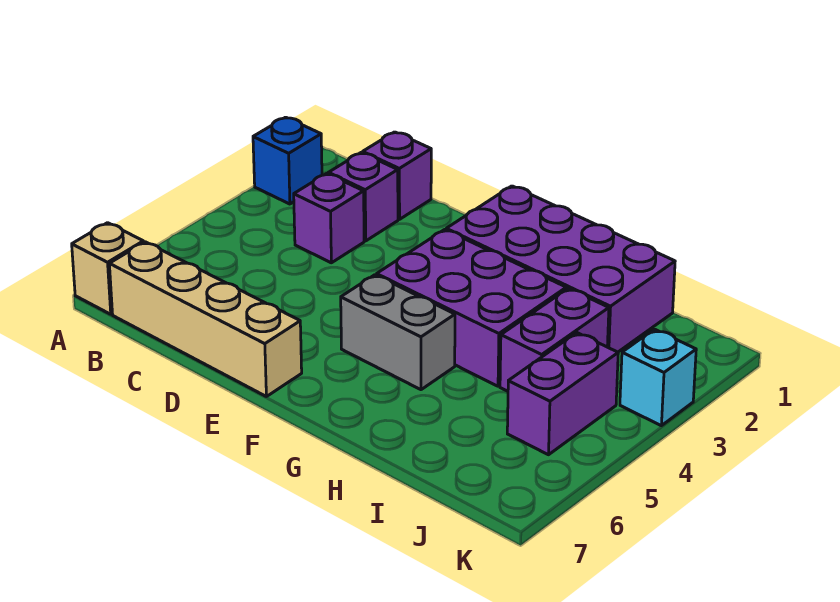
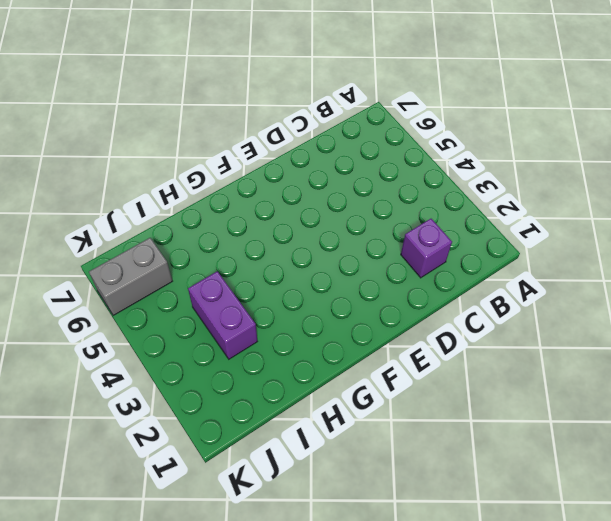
grey brick J6:K6 level 1 -> grey brick F5:G5 level 1
none -> blue brick A2 level 1
none -> tan brick A7 level 1
none -> tan brick B7:E7 level 1

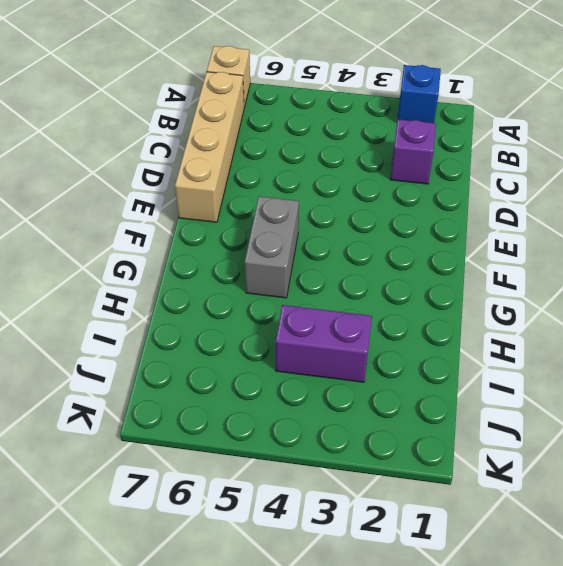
none -> purple brick C1 level 1
none -> purple brick C3 level 1
none -> purple brick F1:I2 level 1

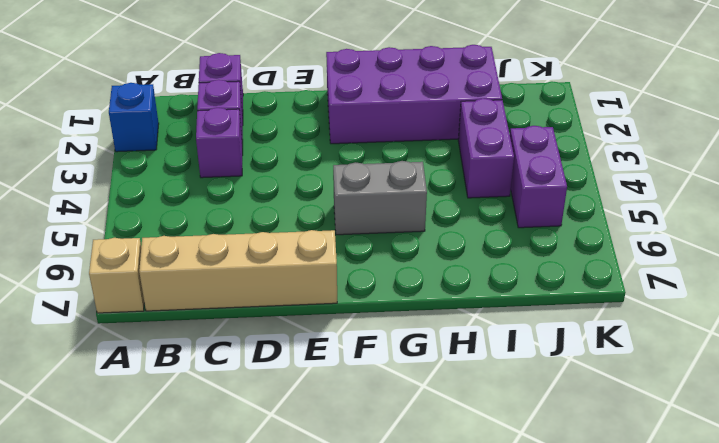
none -> purple brick F3:H4 level 1
none -> cyan brick K3 level 1

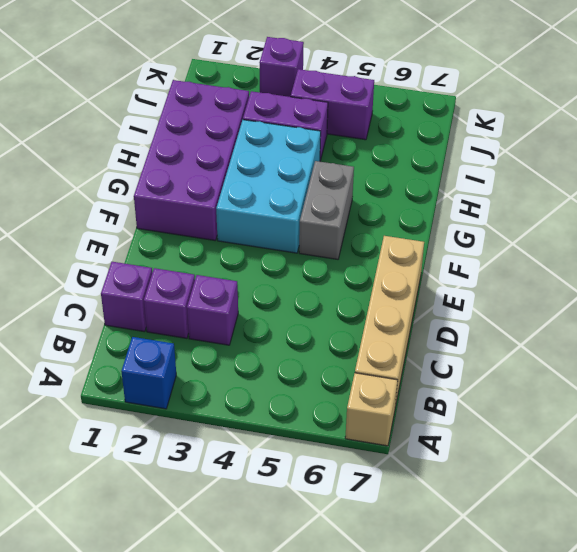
cyan brick F3:H4 level 1 -> purple brick F3:H4 level 1
purple brick K3 level 1 -> cyan brick K3 level 1

